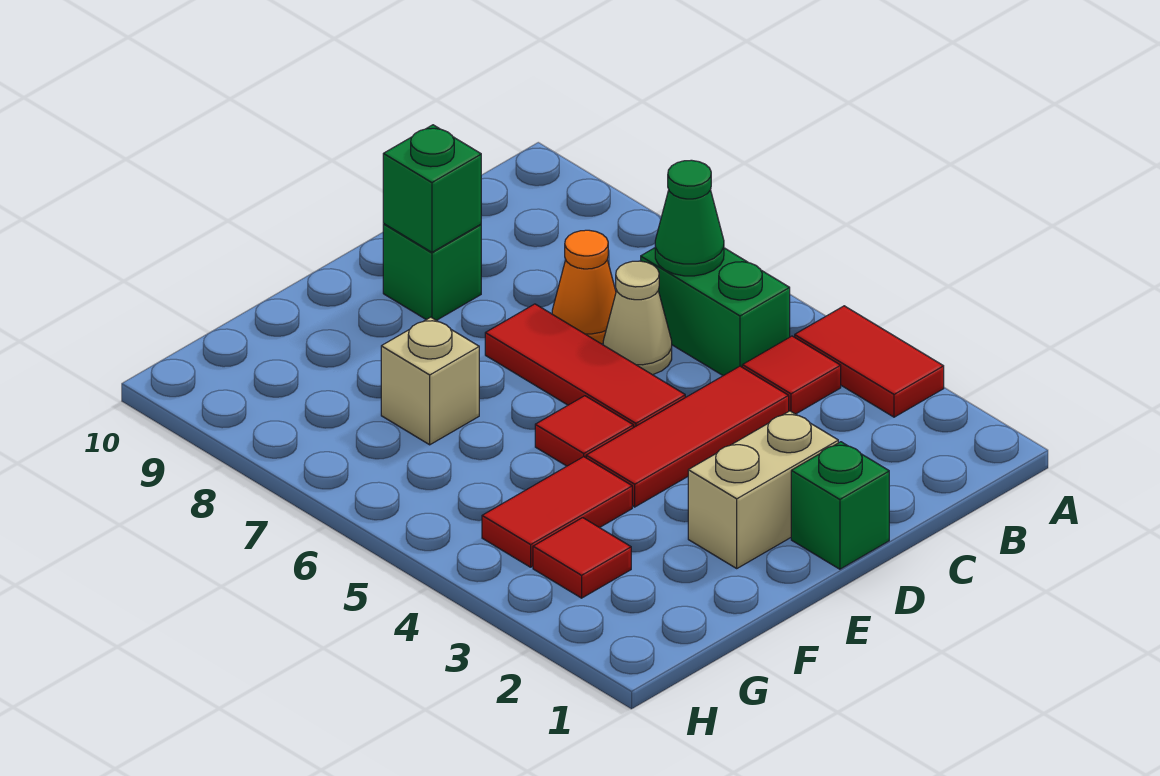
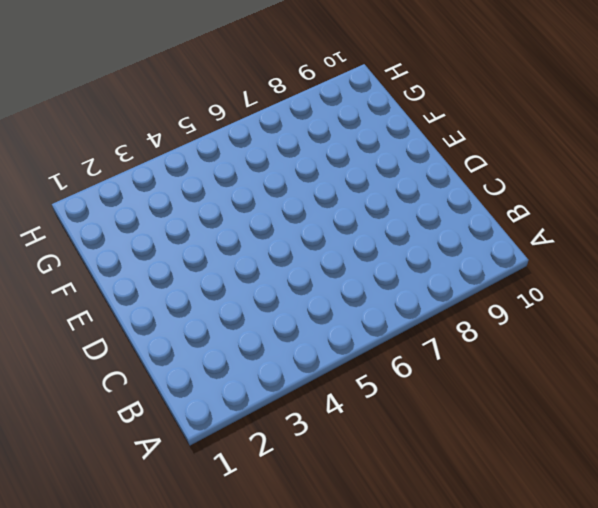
none -> red tile A3:A4 level 1
none -> red tile B4 level 1
none -> green brick B5:B6 level 1

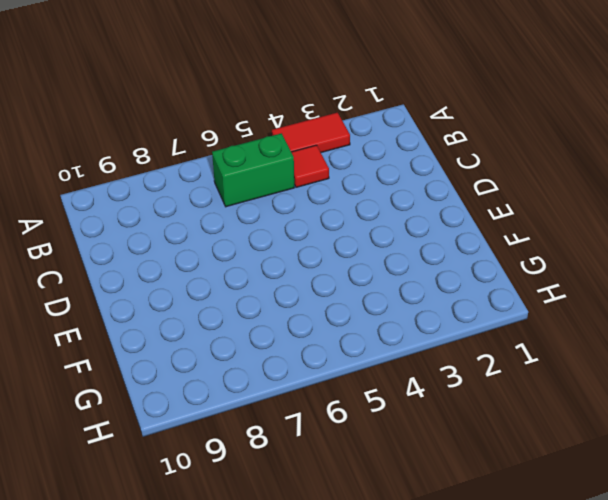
none -> red tile C4:E4 level 1
none -> tan cone C6 level 1
none -> orange cone C7 level 1

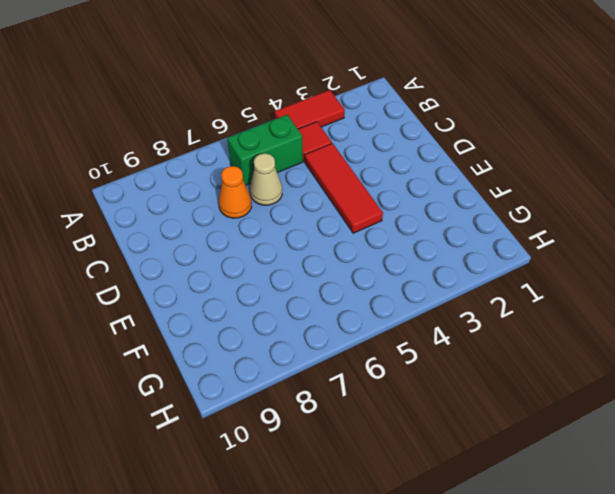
none -> green brick D1 level 1
none -> tan brick D2:E2 level 1
none -> red tile D5:D7 level 1

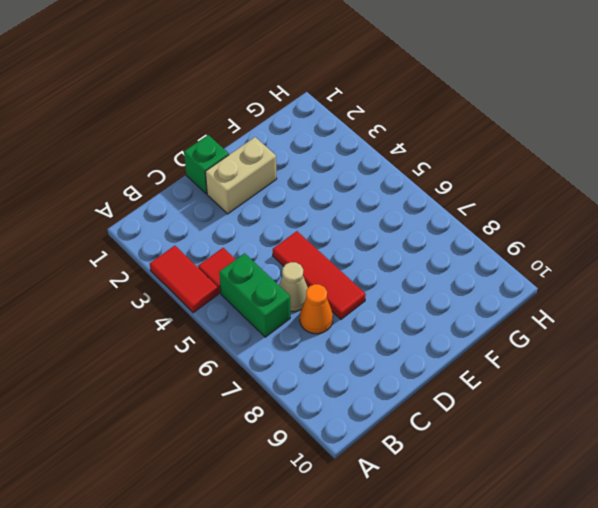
none -> red tile C4:E4 level 1
none -> green brick D9 level 1
none -> red tile E5 level 1

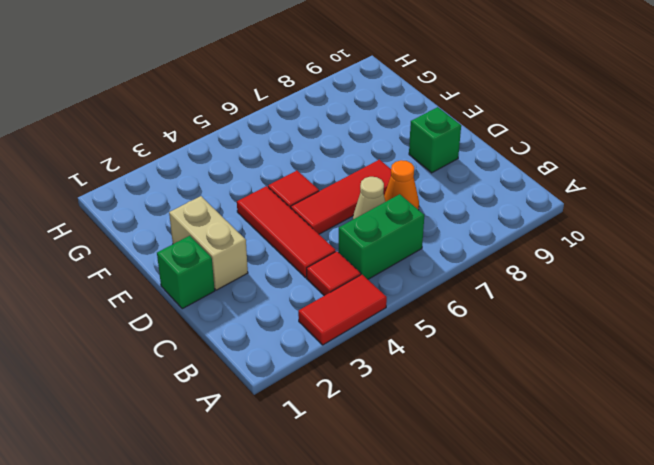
none -> red tile F4:G4 level 1
none -> tan brick F7 level 1
none -> red tile G3 level 1

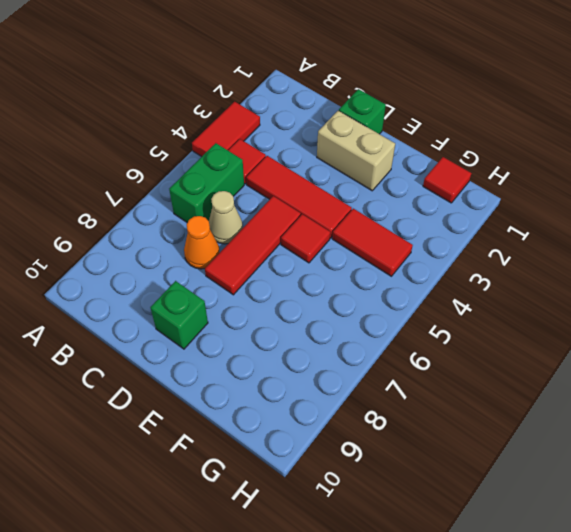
red tile G1 level 1 -> red tile G3 level 1
none -> tan brick F7 level 1
none -> green cone B6 level 2
none -> green brick D9 level 2

